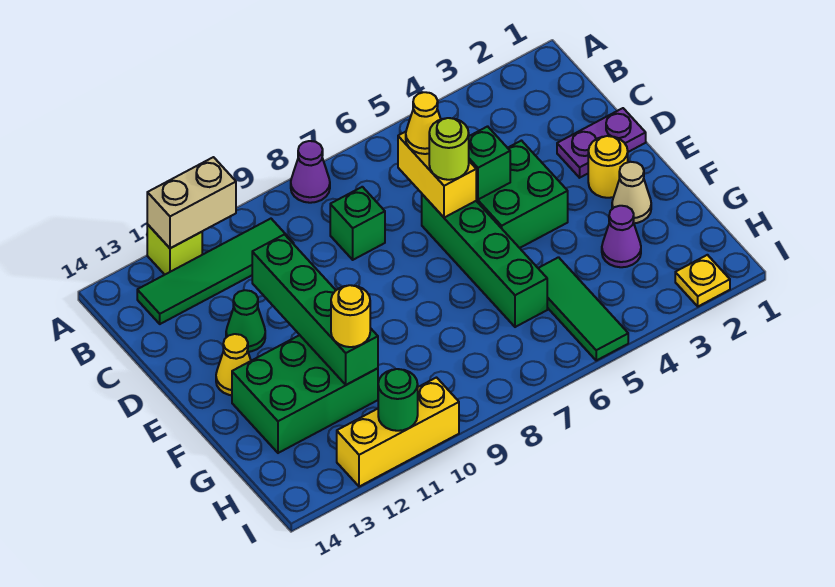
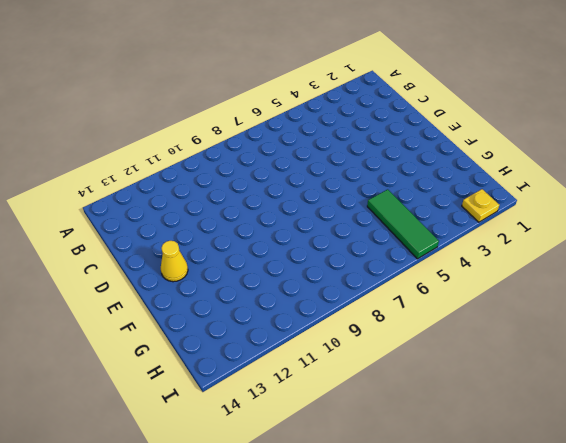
none -> purple cone A8 level 1
none -> lime brick A12 level 1
none -> green tile B10:B13 level 1

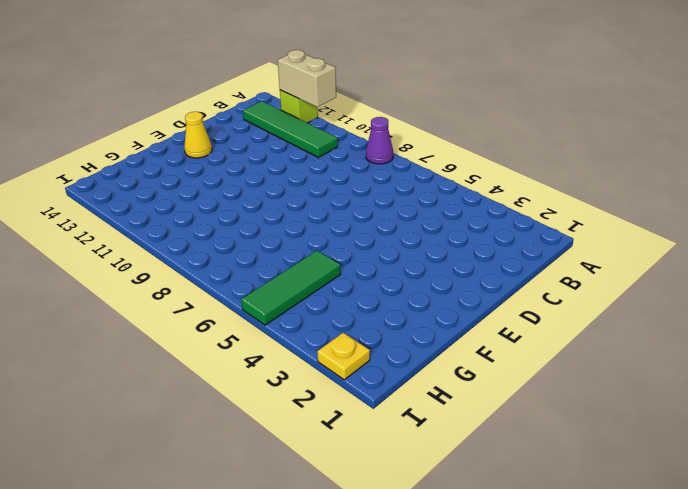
none -> green brick C8 level 1
none -> purple plate D1:D2 level 1
none -> green brick D4:E5 level 1

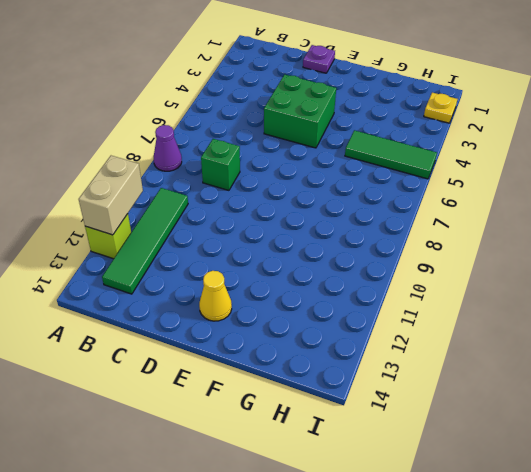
purple plate D1 level 1 -> purple plate D1:D2 level 1
none -> green brick D6:G6 level 1
none -> green cone D12 level 1
none -> yellow round brick E2 level 1

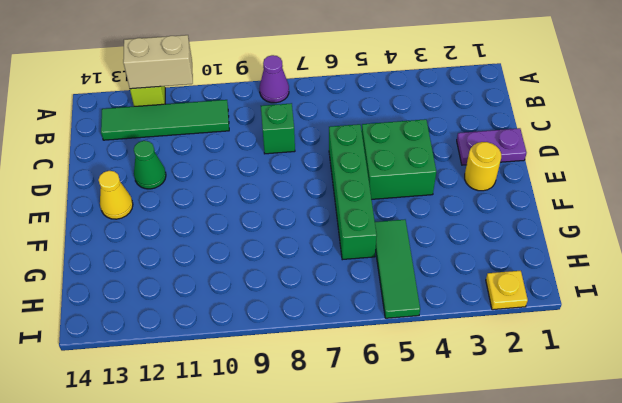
none -> tan cone F2 level 1
none -> green brick F11:G13 level 1
none -> purple cone G3 level 1

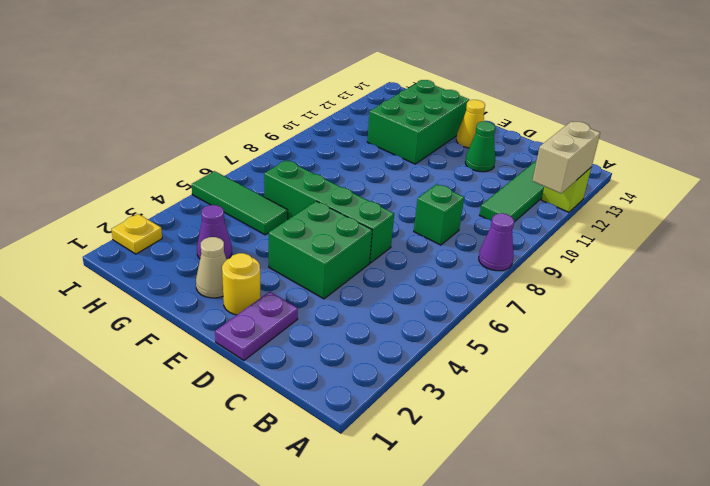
none -> yellow brick I10:I12 level 1
none -> yellow brick C6:D6 level 2
none -> green brick D5 level 2

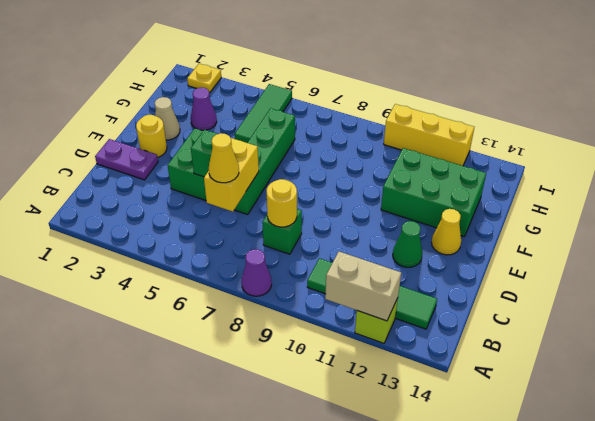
yellow round brick C8 level 2 -> yellow round brick G11 level 3
none -> green brick D11:G11 level 2
none -> green round brick I11 level 2
none -> lime round brick D6 level 3

